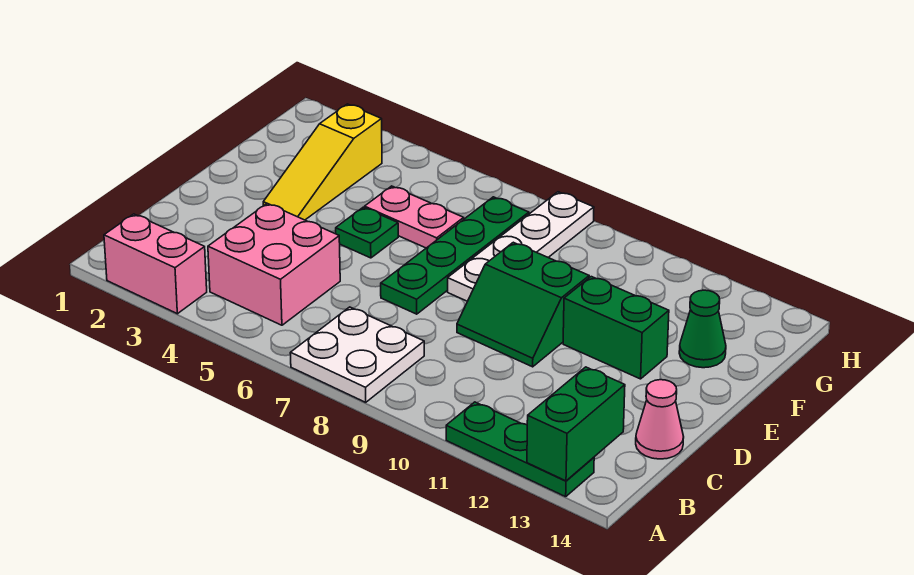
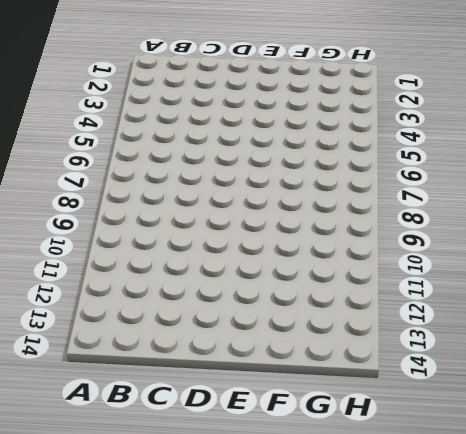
none -> pink brick A2:A3 level 1
none -> white plate A7:B8 level 1
none -> green plate A11:A13 level 1

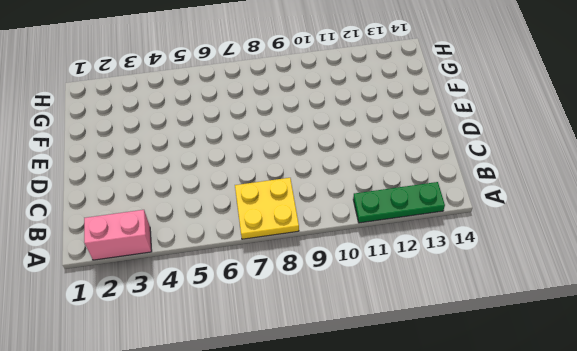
yellow plate A7:B8 level 1 -> white plate A7:B8 level 1
none -> pink brick B4:C5 level 1
none -> pink cone C14 level 1
none -> green plate D7:G7 level 1

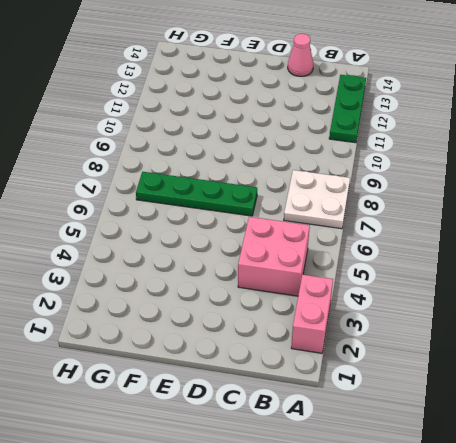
none -> green slope D9:E10 level 1 top E
none -> yellow slope E3:G3 level 1 top G
none -> green plate E5 level 1

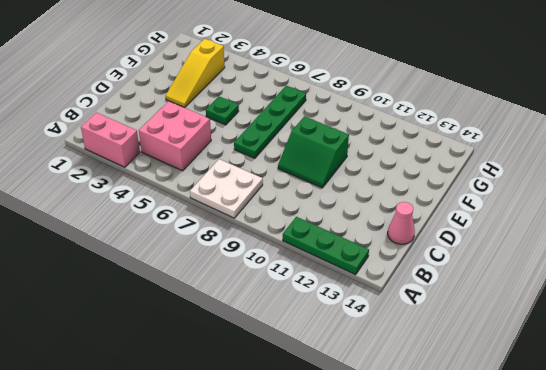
none -> white plate E8:H8 level 1
none -> green brick E11:E12 level 1
none -> pink plate F5:F6 level 1

